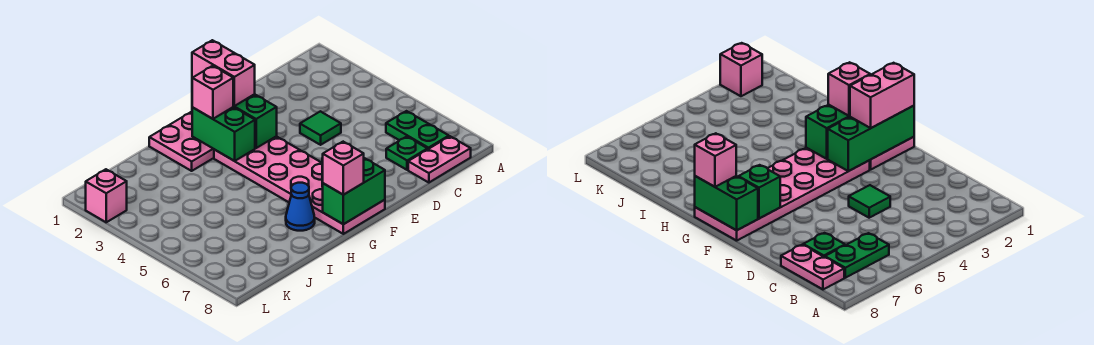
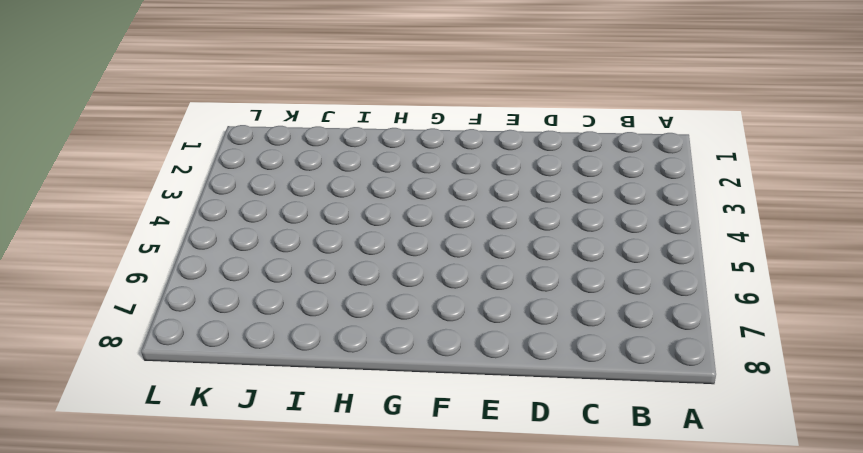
none -> green plate B6:B7 level 1
none -> pink plate B8:C8 level 1
none -> green plate C7 level 1

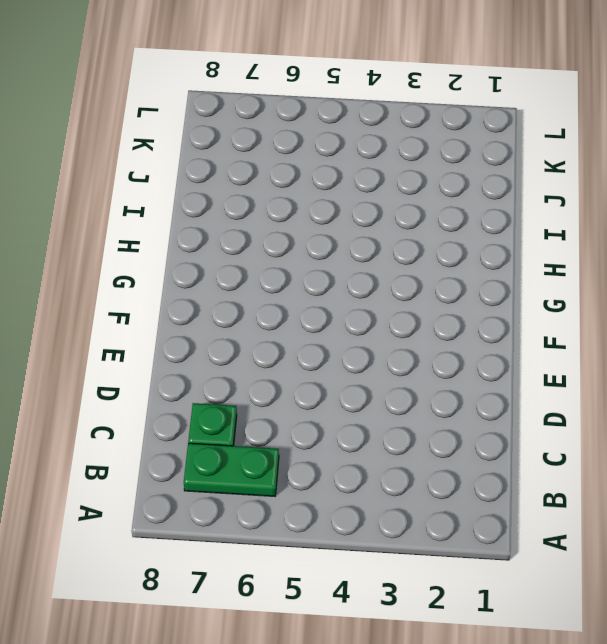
none -> pink plate B8:C8 level 1
none -> green tile D4 level 1
none -> pink plate F1:H2 level 1

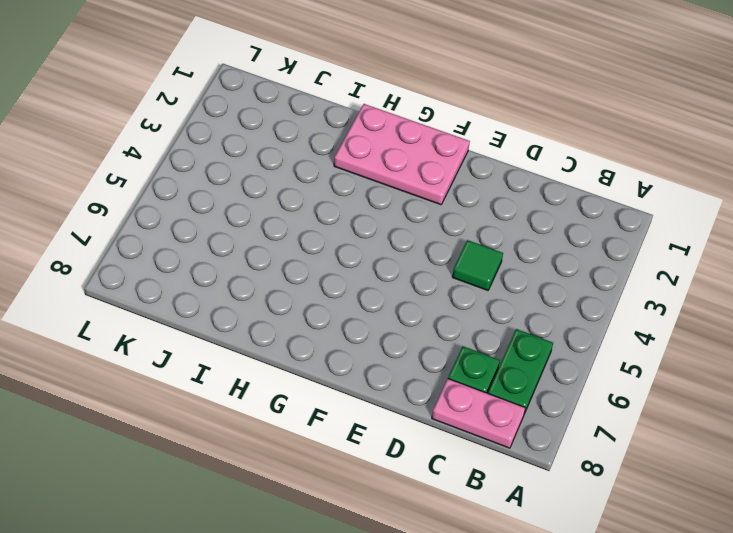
none -> pink plate F3:G8 level 1
none -> blue cone H7 level 1
none -> pink brick L2 level 1

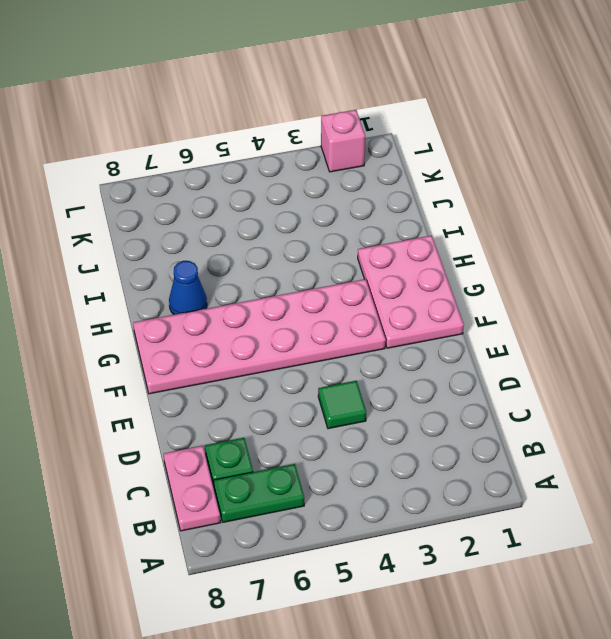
none -> green brick F1:F3 level 2
none -> green brick F7 level 2
none -> green brick F8:G8 level 2

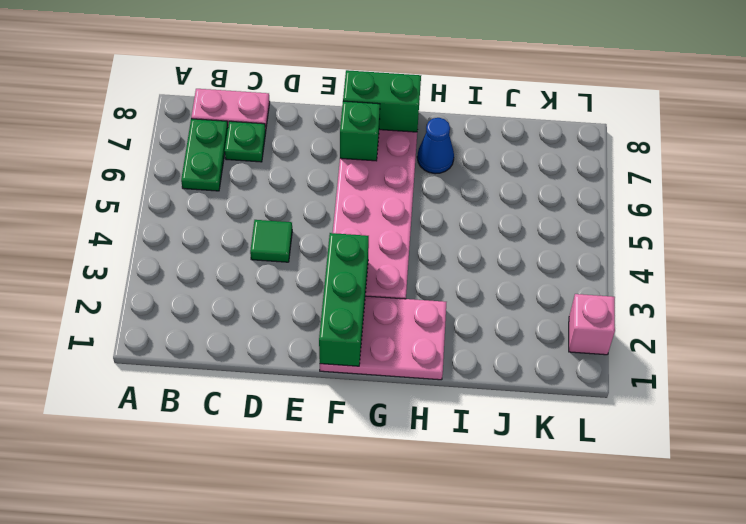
none -> green brick G2:G3 level 2
none -> pink brick F1:F2 level 3
none -> pink brick G2 level 3

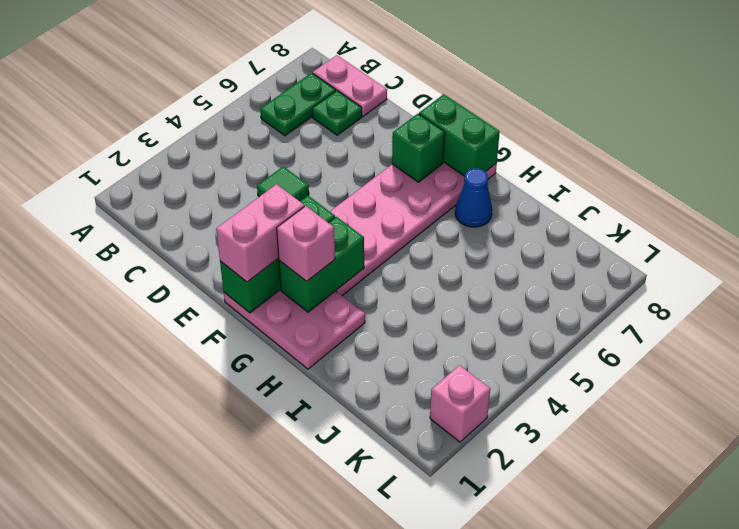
none -> pink brick G8 level 3

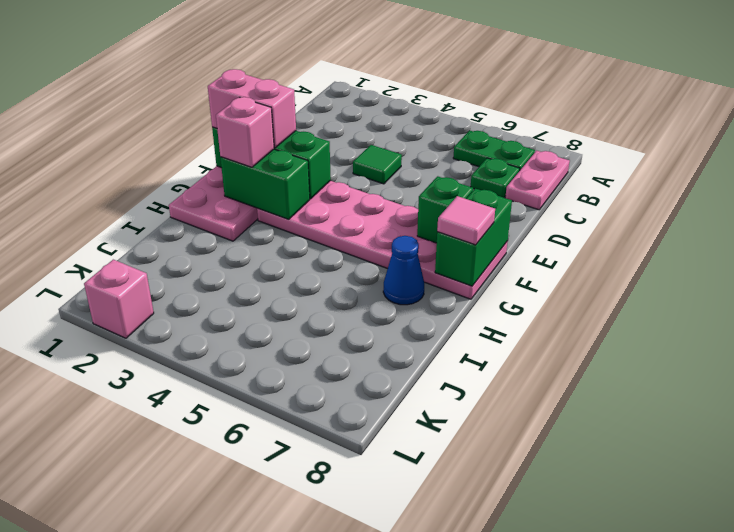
pink tile G8 level 3 -> pink brick G8 level 3

